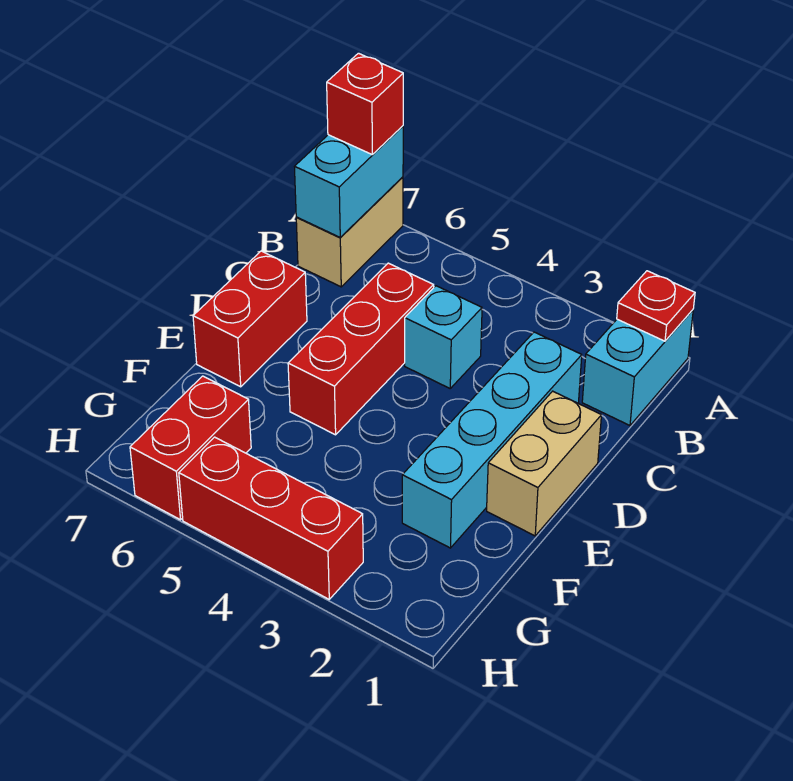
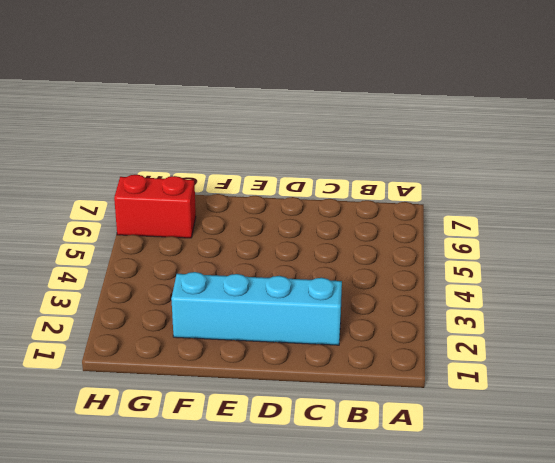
none -> cyan brick A1:B1 level 1
none -> tan brick A7:B7 level 1
none -> cyan brick C4 level 1

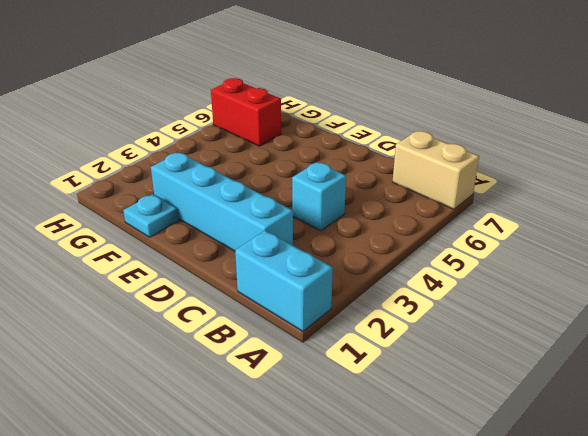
cyan plate F1 level 1 -> none
none -> red brick C5:E5 level 1
none -> tan brick D1:E1 level 1
none -> red brick D7:E7 level 1

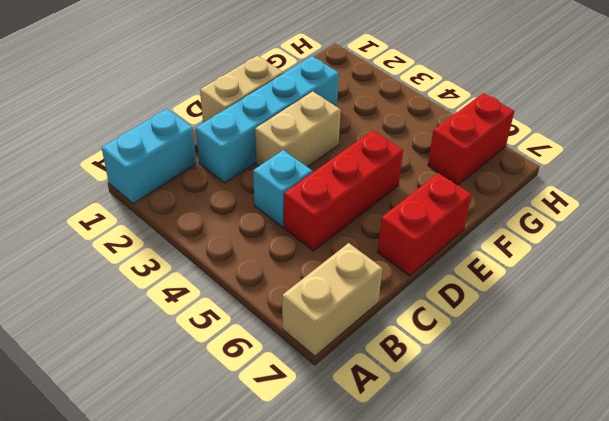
tan brick D3:E3 level 1 -> none
none -> red brick H3:H5 level 1
none -> red plate A1 level 2
none -> cyan brick A7:B7 level 2

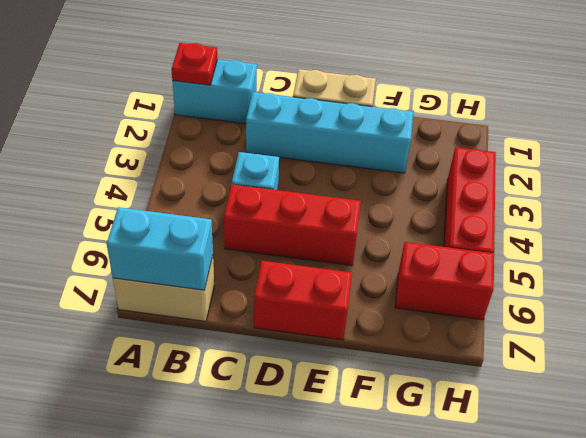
none -> red brick A7 level 3

